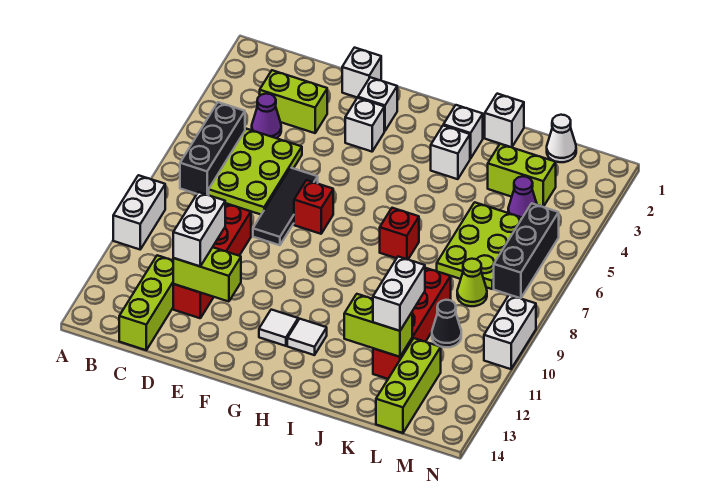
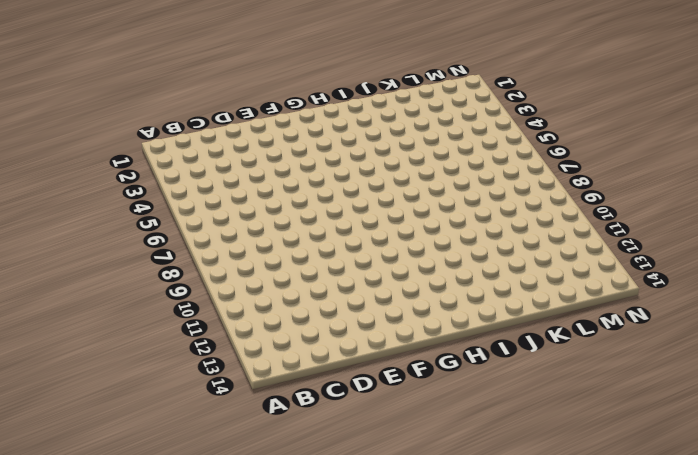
none -> white brick A9:A10 level 1
none -> black brick B5:B7 level 1
none -> lime brick C3:D3 level 1
none -> purple cone C4 level 1

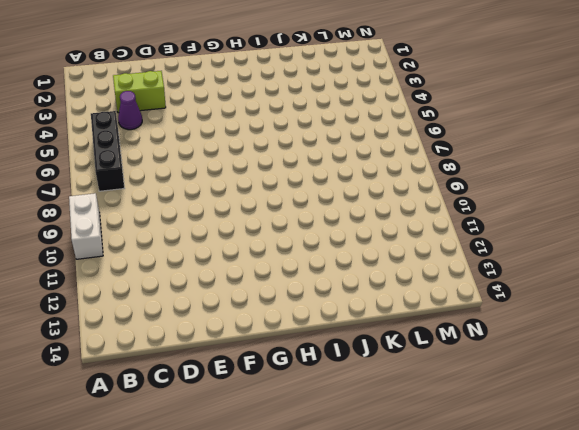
none -> lime plate C5:D7 level 1
none -> lime brick C12:C14 level 1
none -> red brick D9:D12 level 1
none -> white brick E1 level 1

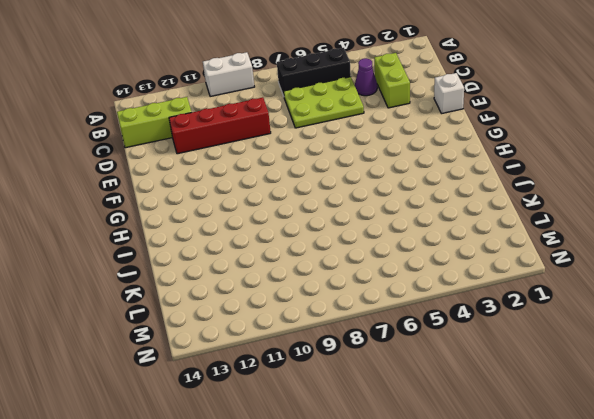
none -> black tile E6:E8 level 1
none -> white brick F2 level 1
none -> white brick F3 level 1
none -> red brick F7 level 1

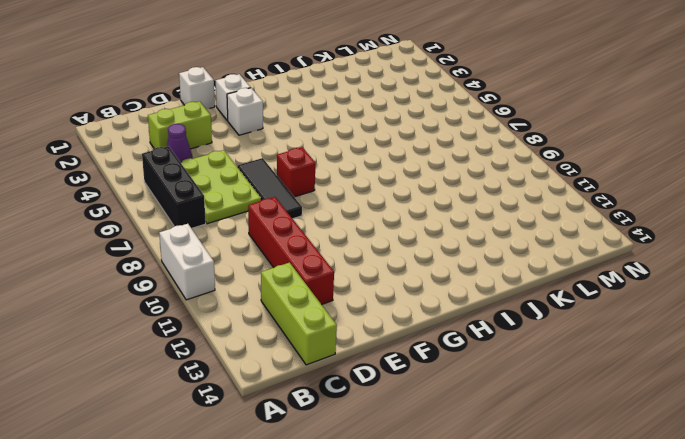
none -> white tile G12 level 1
none -> white tile H12 level 1
none -> white brick I2 level 1
none -> white brick I3 level 1

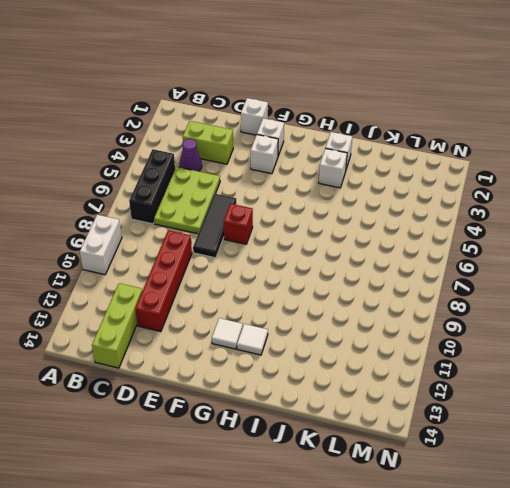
none -> red brick I7 level 1
none -> white brick J1 level 1
none -> lime brick K3:L3 level 1
none -> lime plate K5:L7 level 1

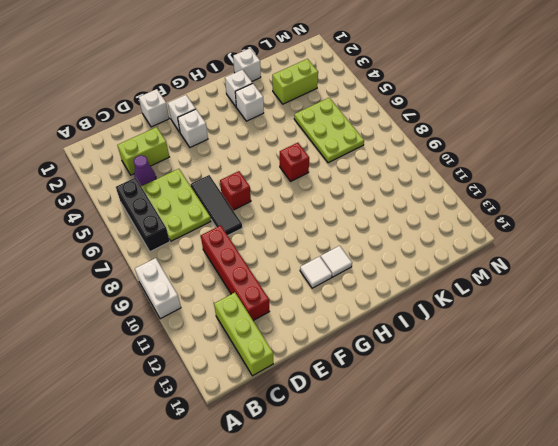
none -> red brick K9:K12 level 1
none -> white cone L1 level 1
none -> purple cone L4 level 1
none -> lime cone L8 level 1

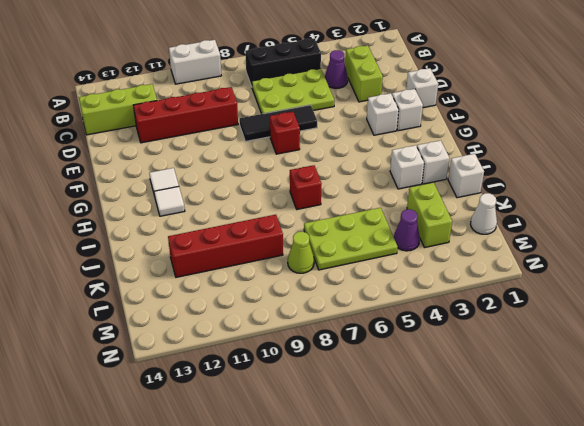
none -> black cone L10 level 1
none -> lime brick L12:L14 level 1
none -> black brick M5:M7 level 1
none -> white brick N9:N10 level 1

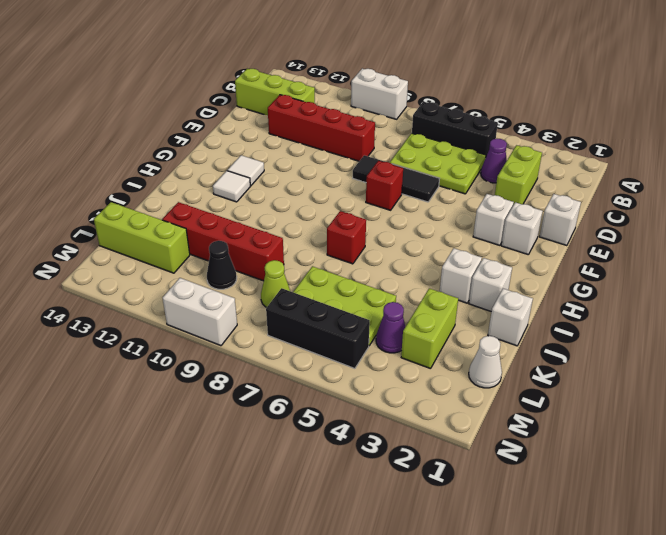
none -> lime brick D12:E12 level 2
none -> lime brick J12:K12 level 2
none -> white brick D11:D12 level 3
none -> white brick K11:K12 level 3

